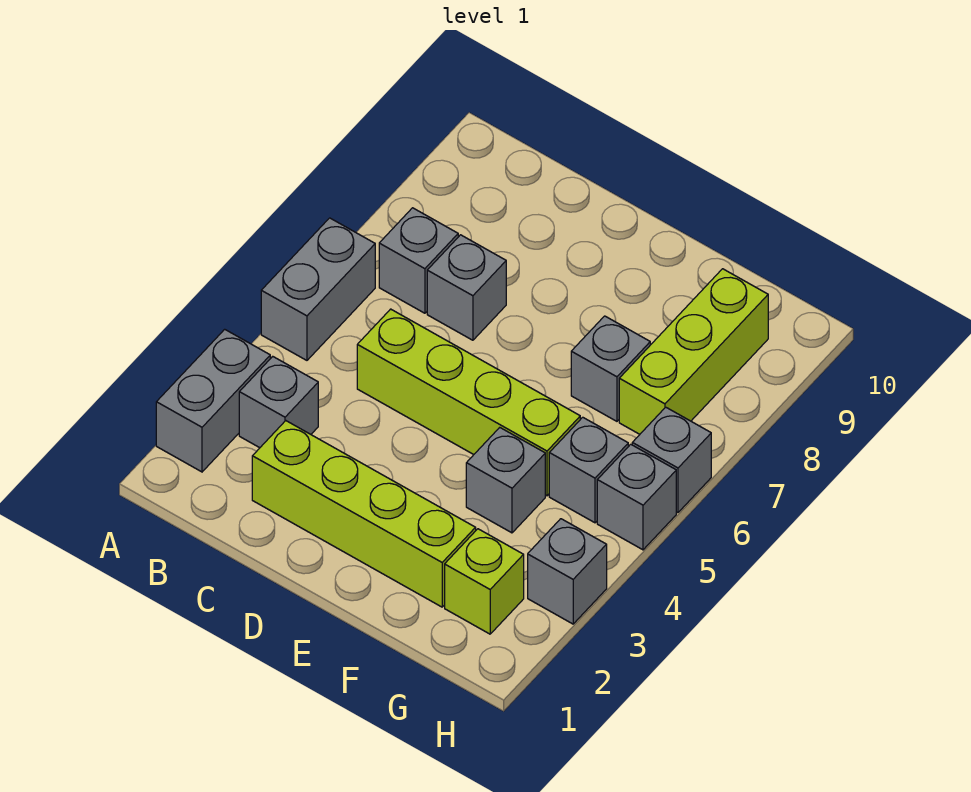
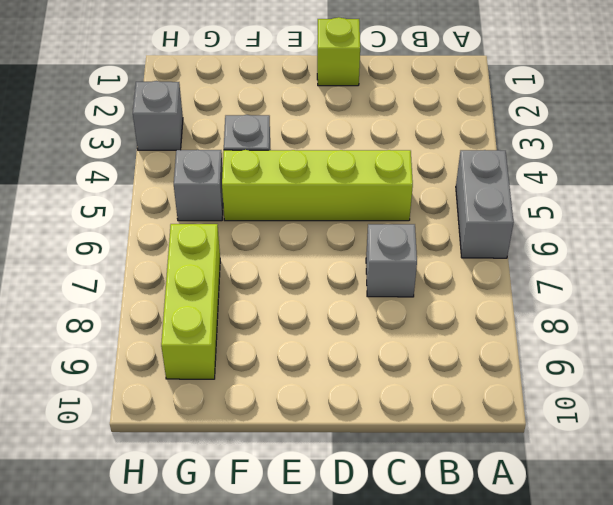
lime brick D1 level 1 -> lime brick G2 level 1
none -> grey brick A2:A3 level 1
none -> grey brick B3 level 1
none -> grey brick B7 level 1

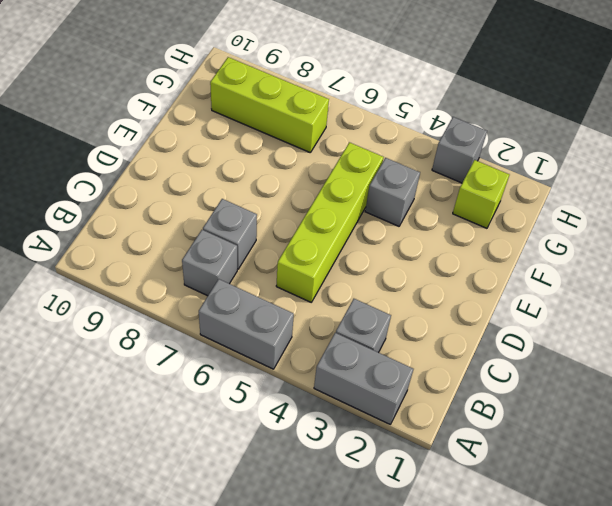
none -> lime brick C2:F2 level 1
none -> grey brick F7 level 1
none -> grey brick G5 level 1

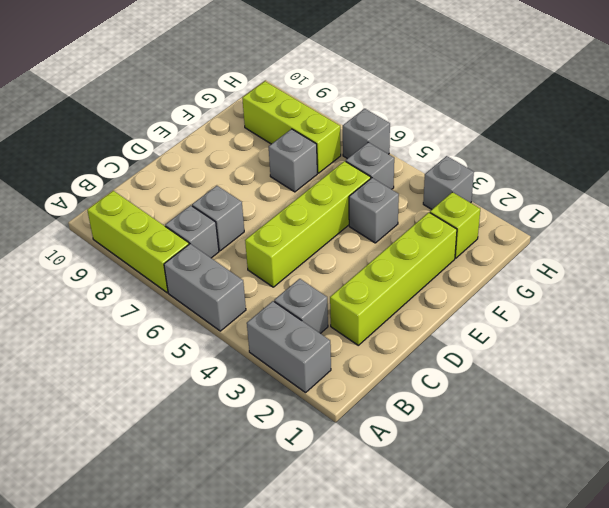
lime brick A7:A9 level 1 -> none
none -> grey brick H5 level 1

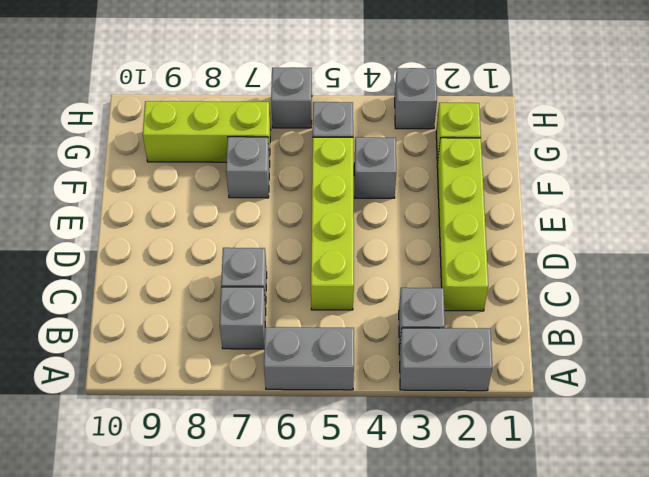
none -> grey brick H5 level 1

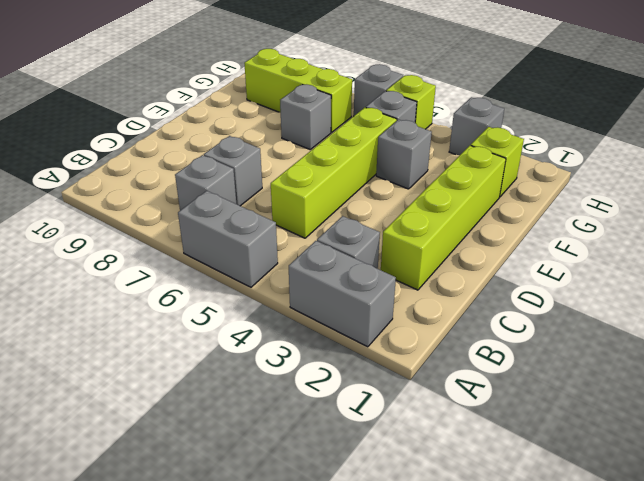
lime brick H5 level 1 -> grey brick H5 level 1

